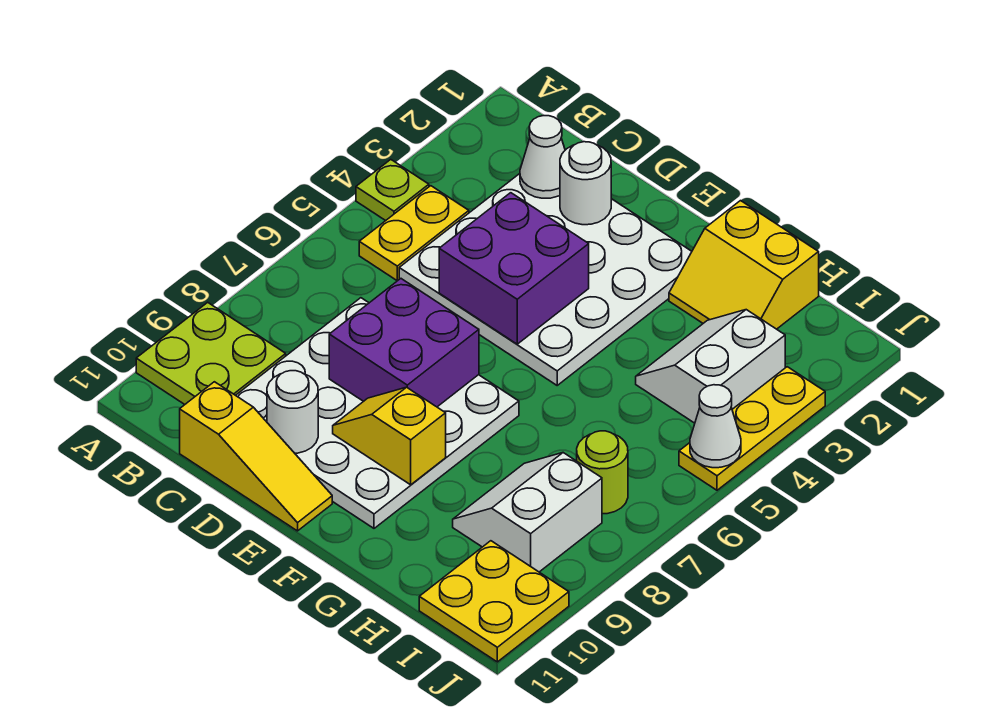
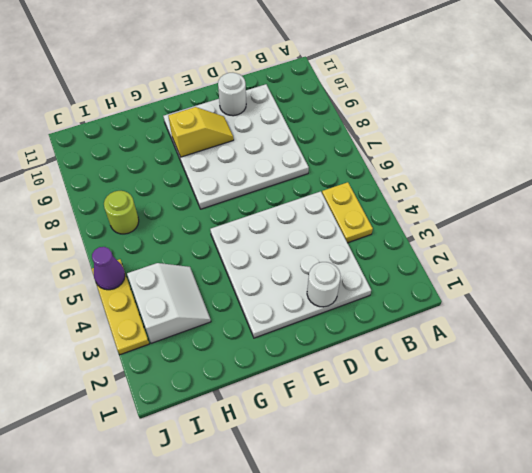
purple cone J5 level 2 -> white cone J5 level 2
none -> lime plate A4 level 1
none -> lime plate A9:B10 level 1
none -> yellow slope C11:E11 level 1 top C

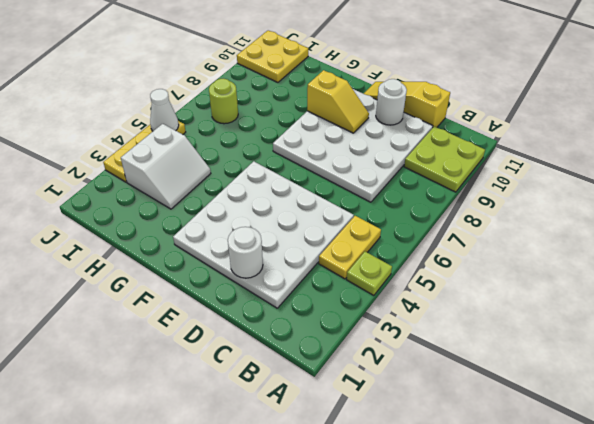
none -> yellow slope G1:H2 level 1 top 1
none -> white slope H8:I9 level 1 top I
none -> white cone C2 level 2

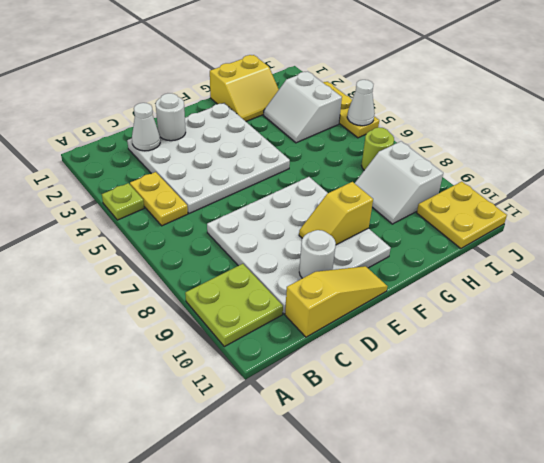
none -> purple brick D4:E5 level 2
none -> purple brick D7:E8 level 2

